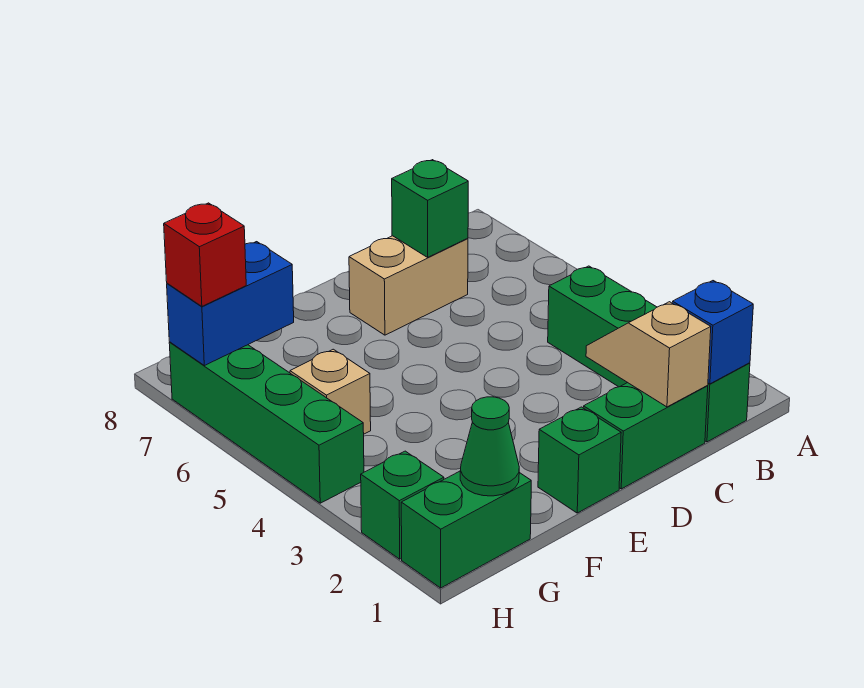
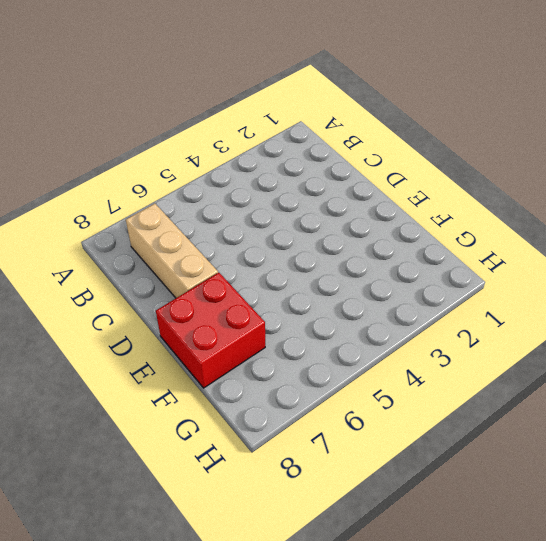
tan brick B7:D7 level 1 -> tan brick C7:D7 level 1
red brick E7:F8 level 1 -> none
none -> green brick B1:B4 level 1
none -> green brick C1:D1 level 1
none -> green brick E1 level 1

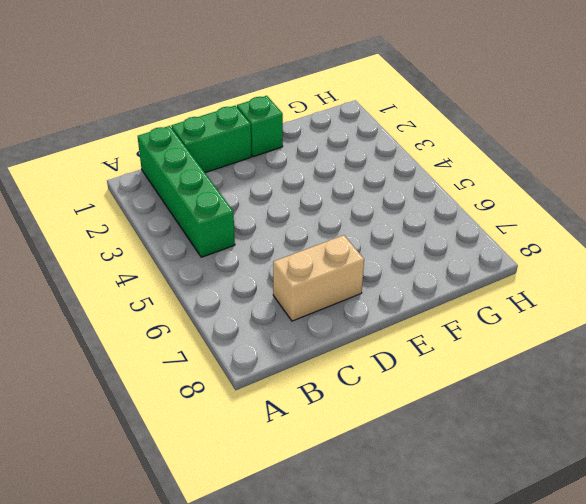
none -> green brick G1:H1 level 1
none -> tan brick G5 level 1
none -> green brick H2 level 1

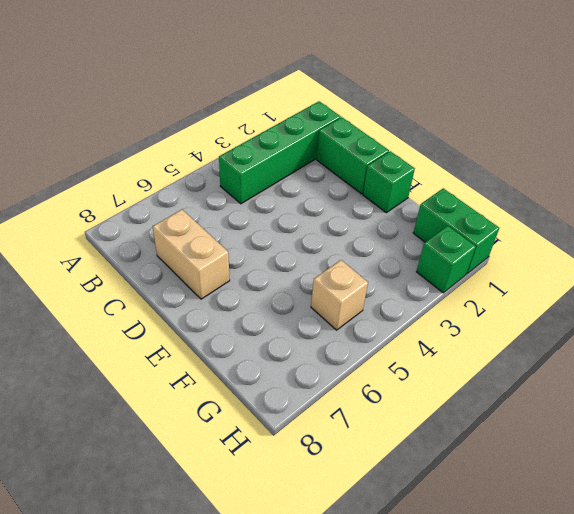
none -> green brick H4:H7 level 1
none -> blue brick B1 level 2
none -> tan slope C1:C2 level 2 top 1

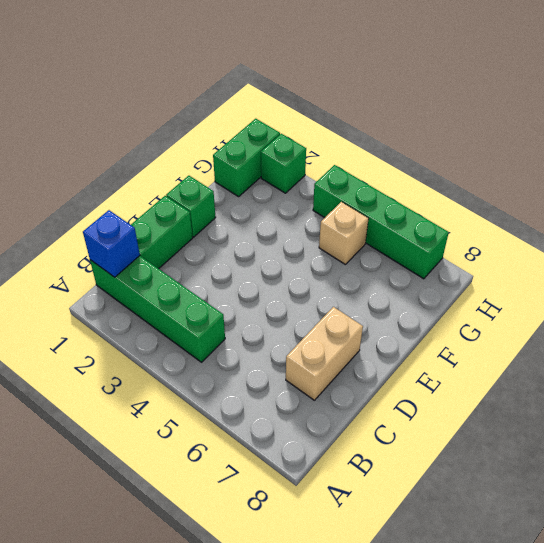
none -> tan slope C1:C2 level 2 top 1
none -> green brick C7 level 2
none -> green cone G1 level 2

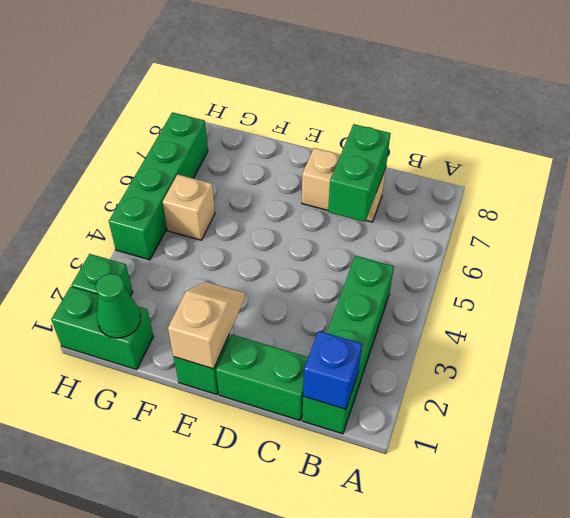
green brick C6:C7 level 2 -> green brick C7 level 2
tan slope E1:E2 level 2 top 1 -> tan slope C1:C2 level 2 top 1
none -> blue brick G7:H7 level 2
none -> red brick H7 level 3

